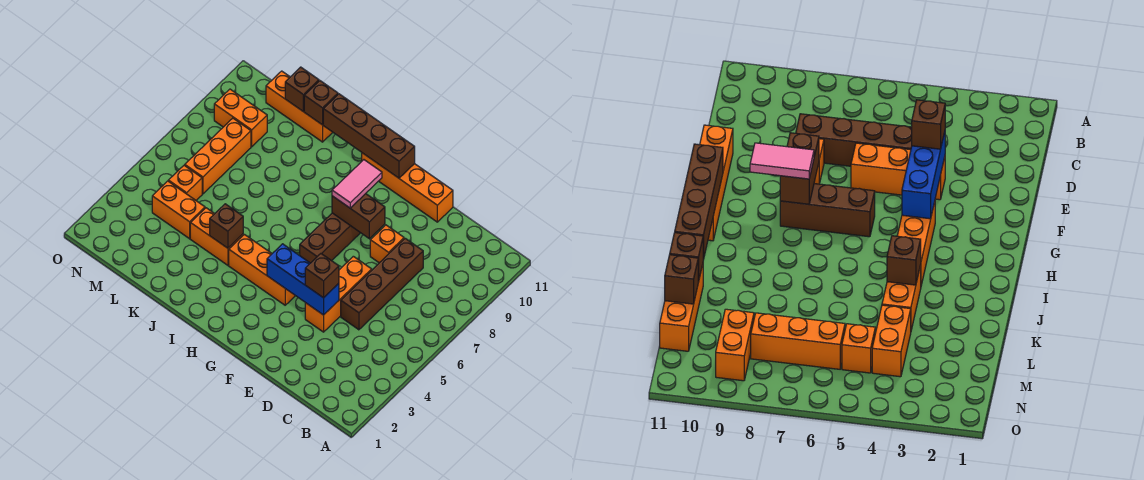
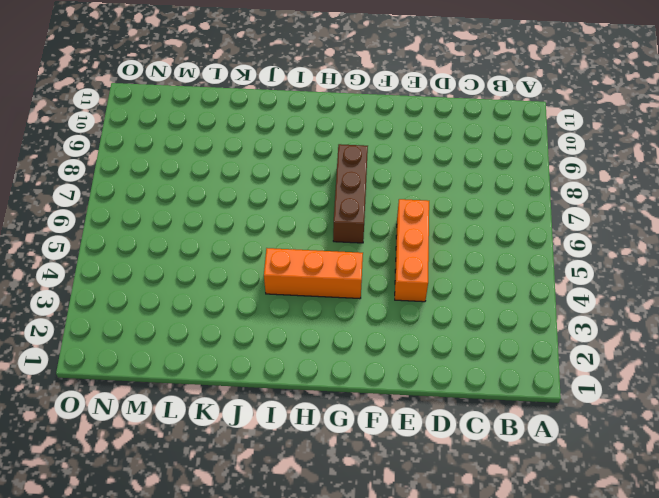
none -> brown brick D5:D8 level 1
none -> orange brick E8 level 1
none -> orange brick E11:H11 level 1

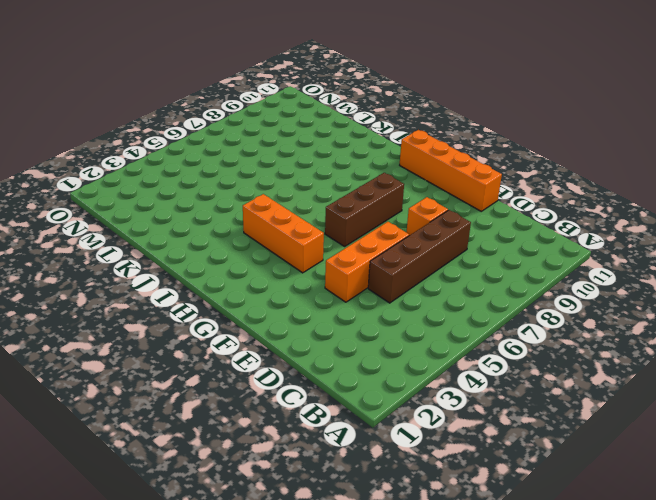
none -> orange brick J4:K4 level 1
none -> orange brick K11:M11 level 1
none -> orange brick L4:M4 level 1

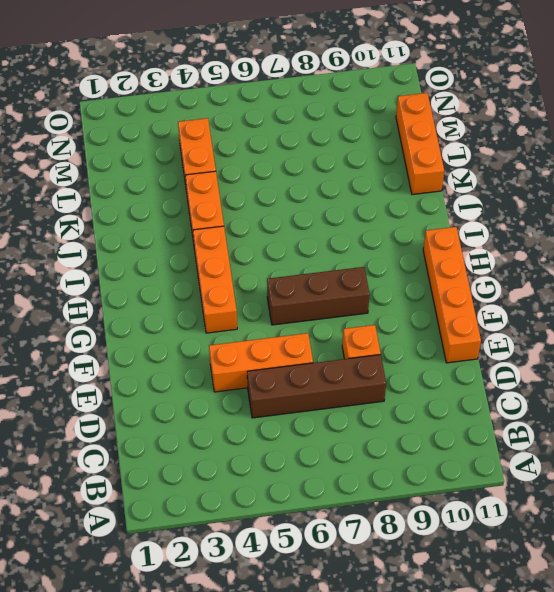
none -> orange brick M5 level 1
none -> orange brick M6:M8 level 1
none -> orange brick M9:N9 level 1

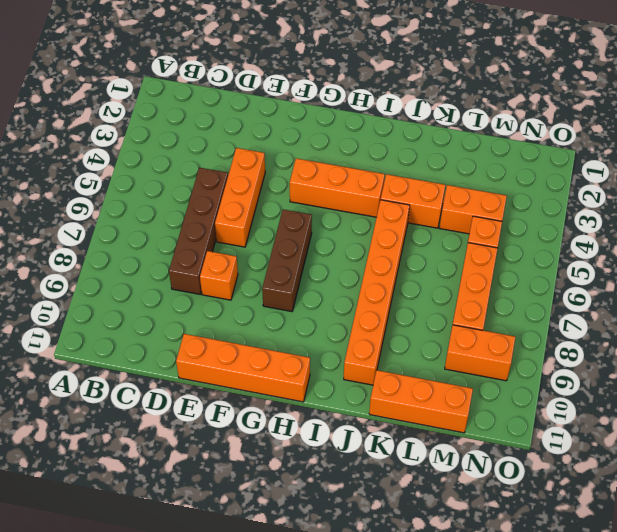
orange brick J5:J10 level 1 -> none
none -> blue brick E4:G4 level 2
none -> brown brick F8:G8 level 2
none -> brown brick G11:J11 level 2

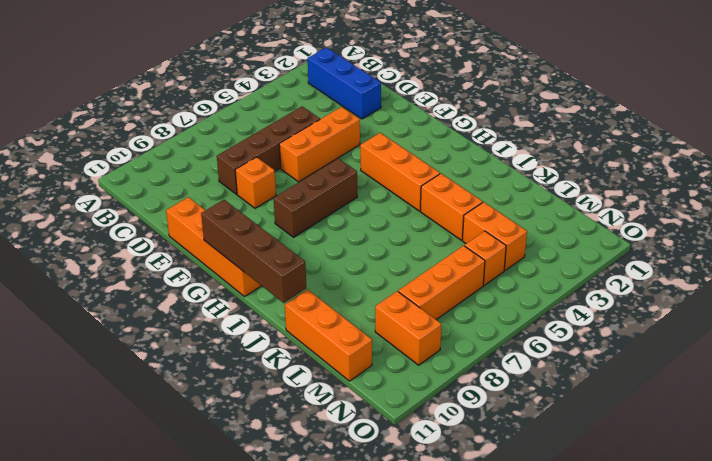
blue brick B2:D2 level 1 -> blue brick E4:G4 level 2
none -> brown brick F8:G8 level 2
none -> brown brick J4 level 2
none -> brown brick K11 level 2

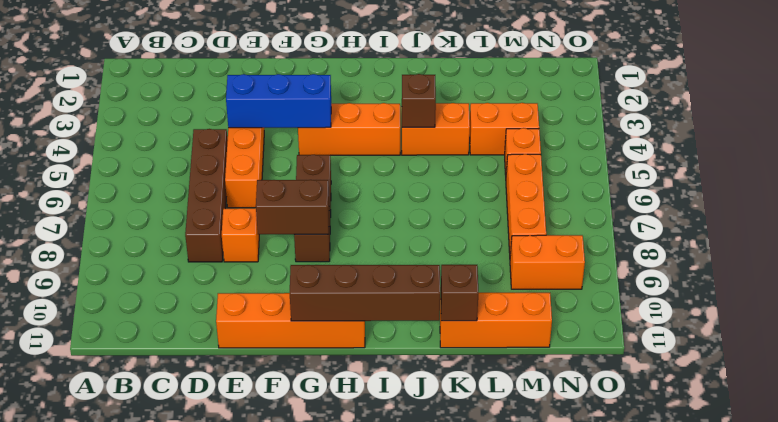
none -> brown brick L11 level 2
none -> brown brick E4 level 3
none -> pink tile G8:G9 level 3

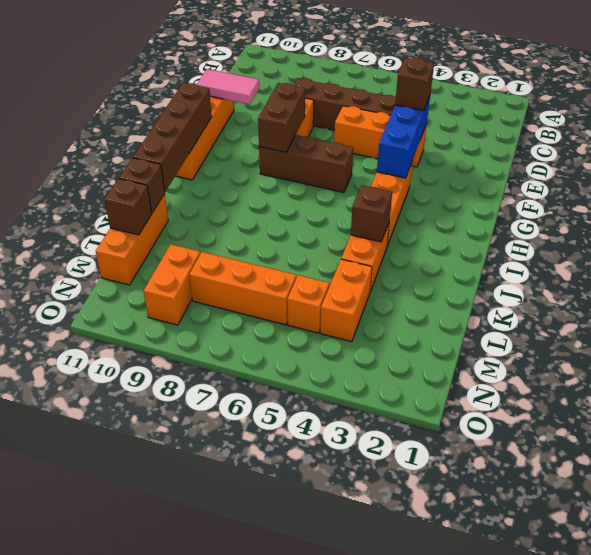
pink tile E10:E11 level 2 -> pink tile G8:G9 level 3

